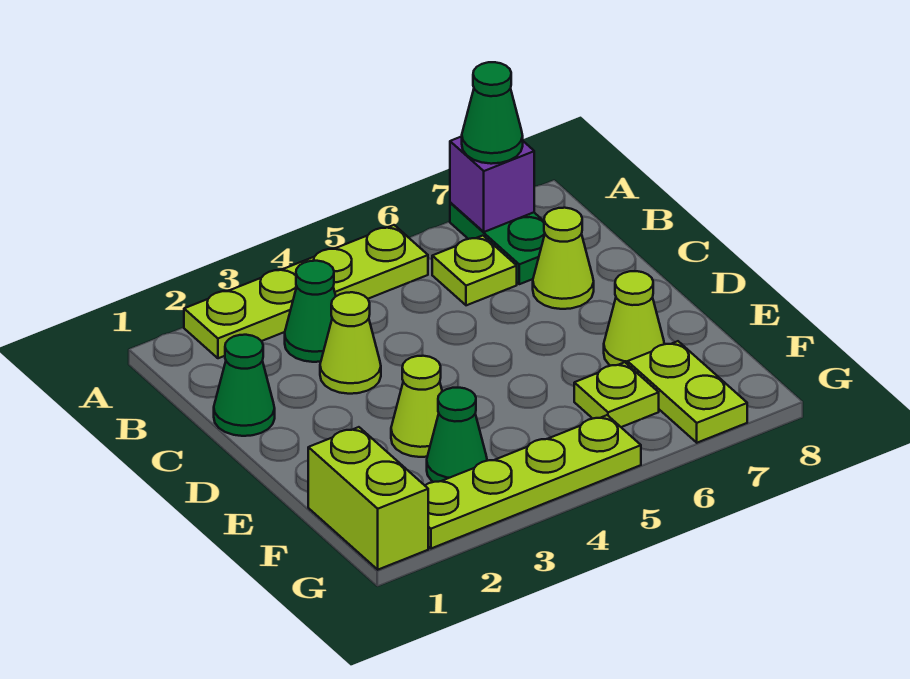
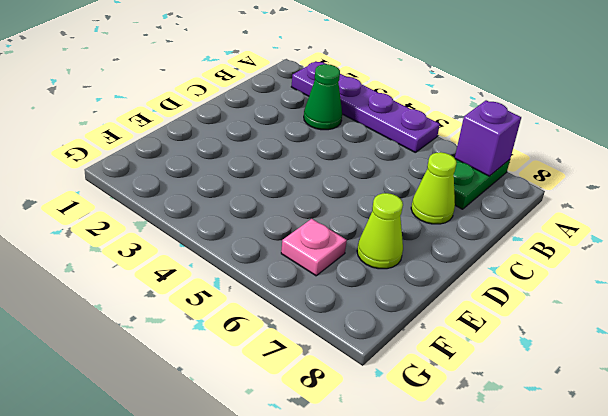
purple plate A2:A5 level 1 -> lime plate A2:A5 level 1
pink plate F6 level 1 -> lime plate F6 level 1
none -> lime plate B6 level 1
none -> green cone C1 level 1
none -> lime cone C3 level 1

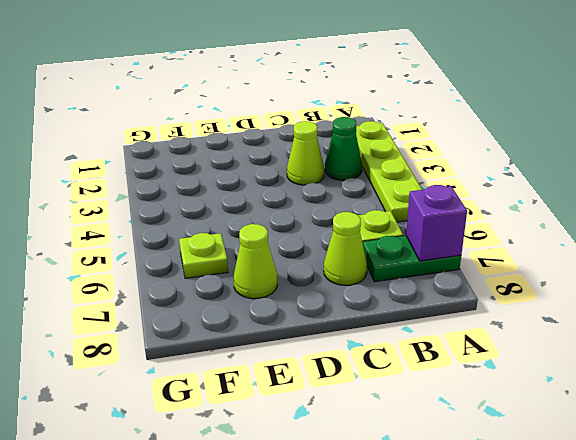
none -> green cone C1 level 1
none -> lime cone E3 level 1
none -> lime brick F1:G1 level 1

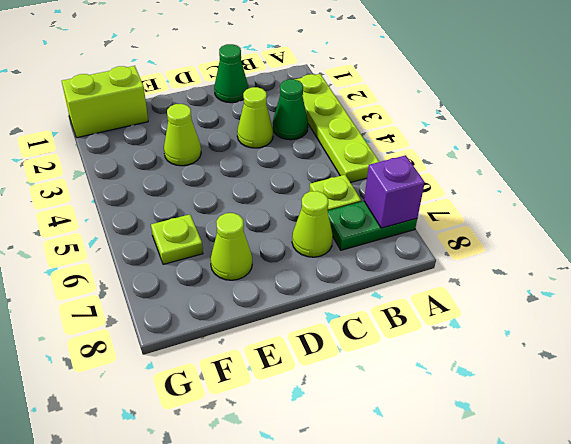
none -> green cone F3 level 1
none -> lime plate F7:G7 level 1
none -> lime plate G2:G5 level 1

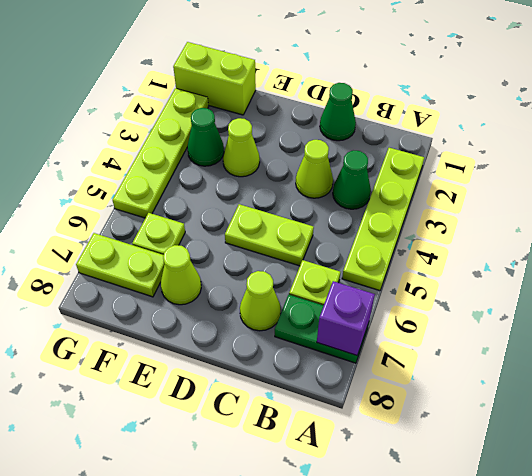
lime plate C5:D5 level 1 -> none
none -> green cone A7 level 3

